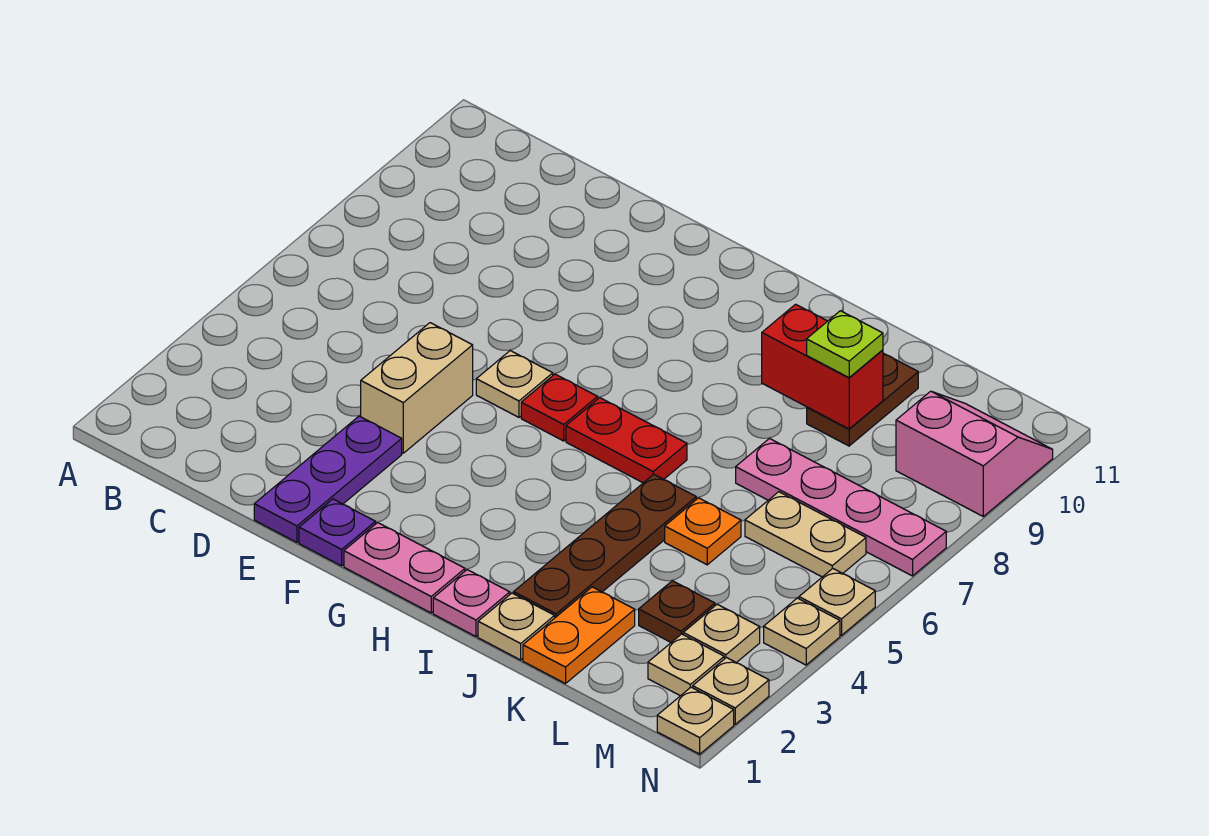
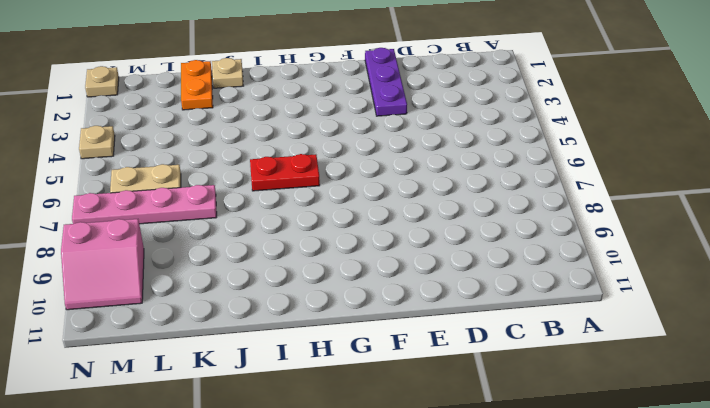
none -> tan brick E4:E5 level 1
none -> purple plate F1 level 1
none -> tan plate F6 level 1

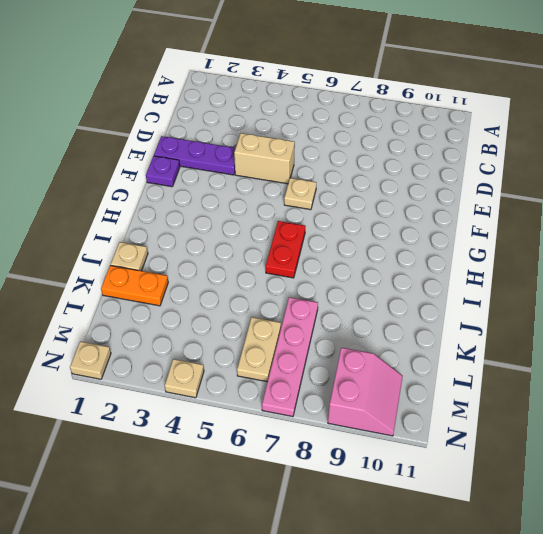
none -> pink plate G1:H1 level 1
none -> red plate G6 level 1
none -> pink plate I1 level 1

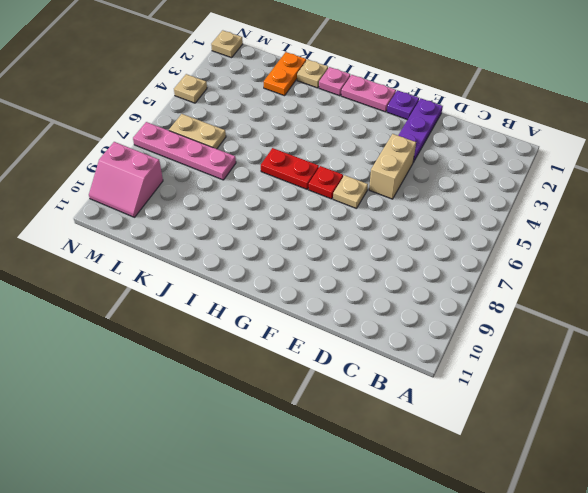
none -> brown plate J2:J5 level 1
none -> orange plate K5 level 1
none -> brown plate K9:K10 level 1

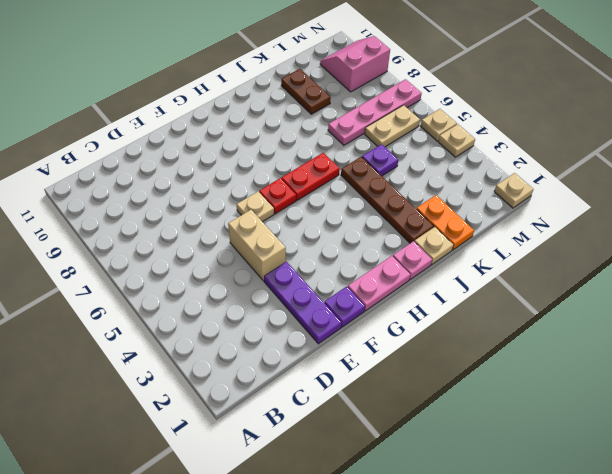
purple plate K5 level 1 -> orange plate K5 level 1
none -> brown plate L3 level 1
none -> tan plate M2 level 1
none -> tan plate M3 level 1

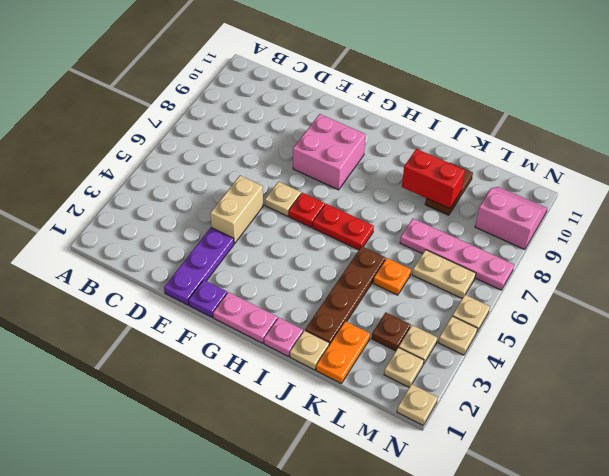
pink brick F8:G9 level 1 -> none
none -> tan plate N2 level 1
none -> lime plate K9 level 3

